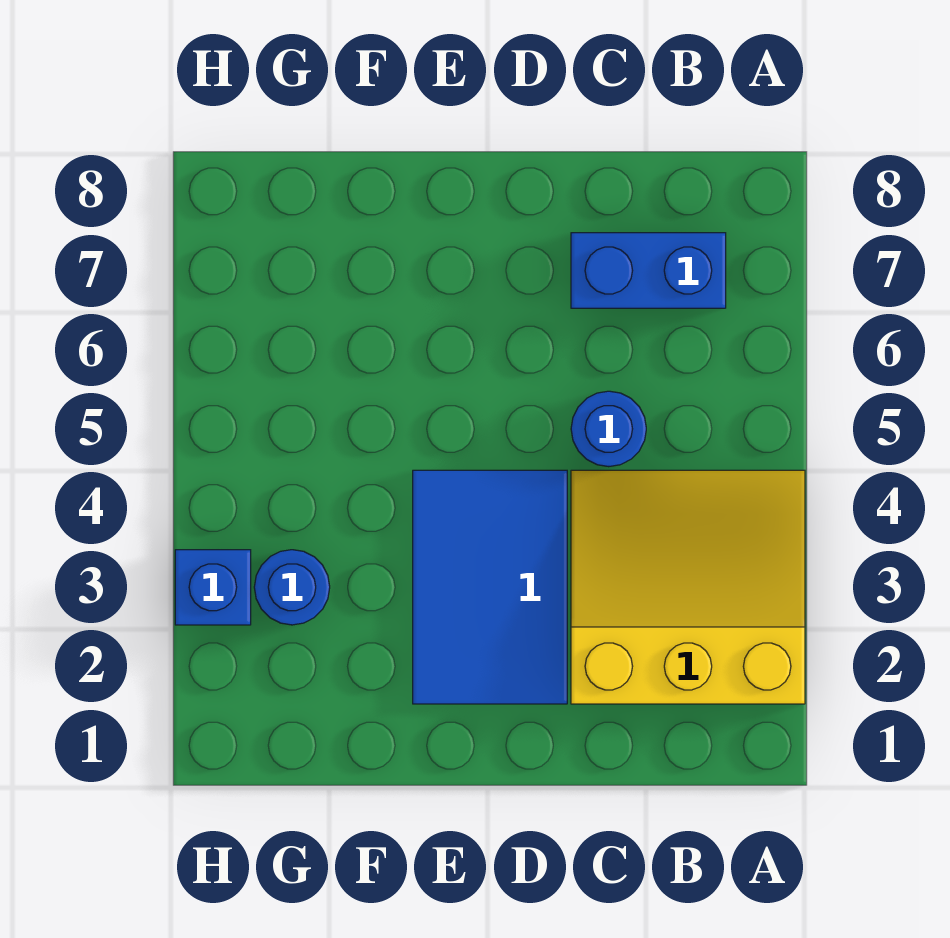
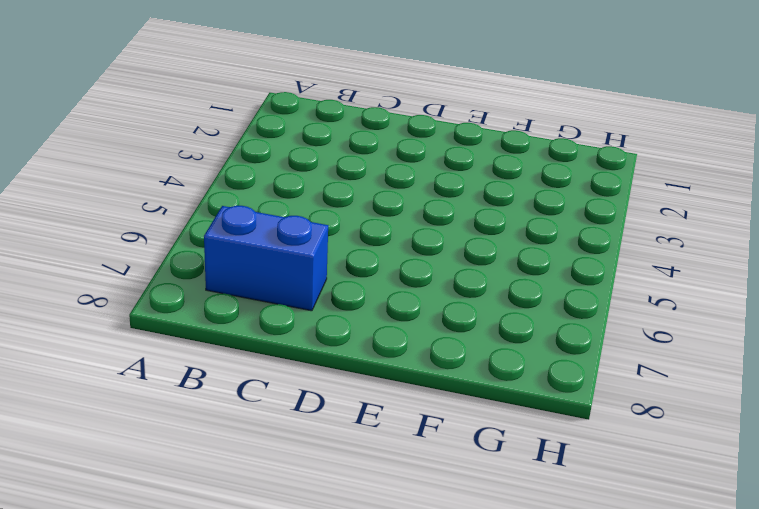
none -> yellow slope A2:C4 level 1 top 2
none -> blue round brick C5 level 1

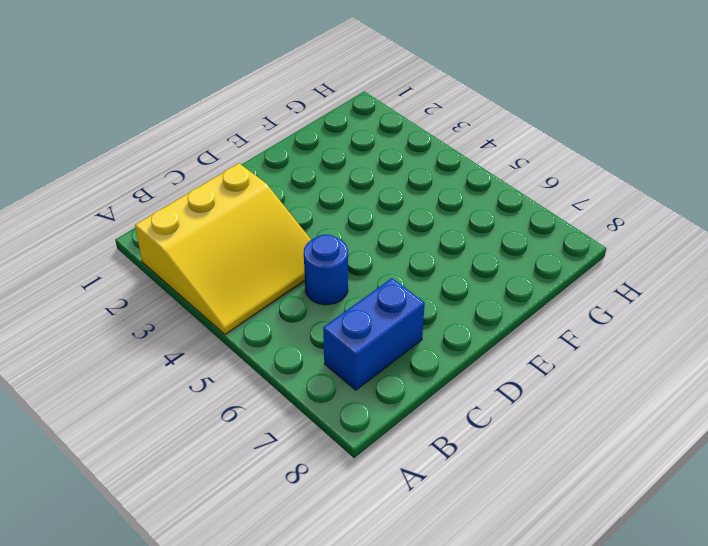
none -> blue tile D2:E4 level 1
none -> blue round brick G3 level 1

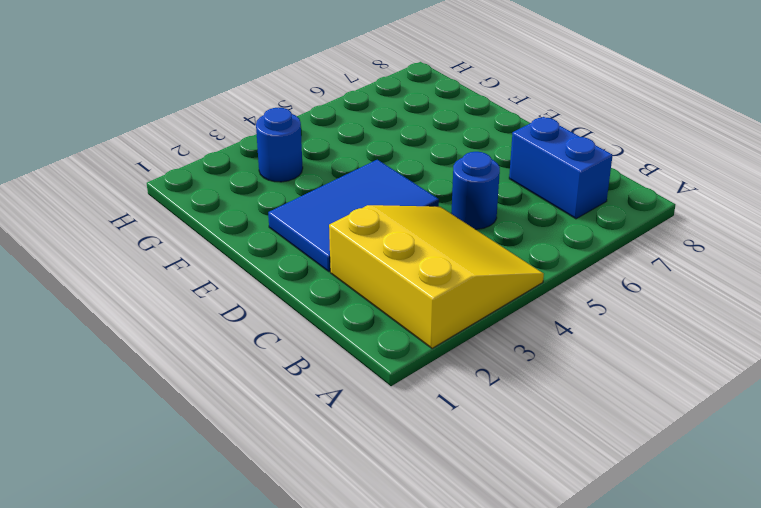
none -> blue brick H3 level 1

